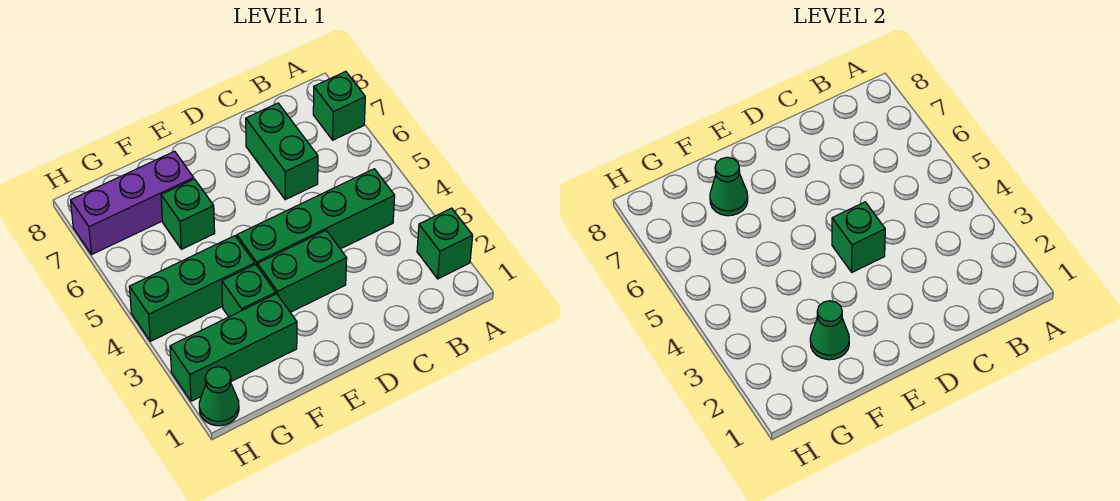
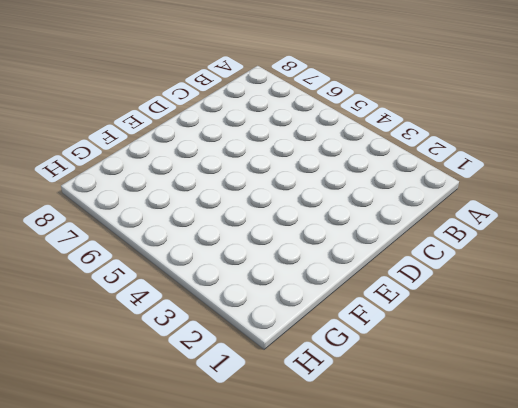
none -> green brick A2 level 1
none -> green brick A7 level 1
none -> green brick B4:E4 level 1

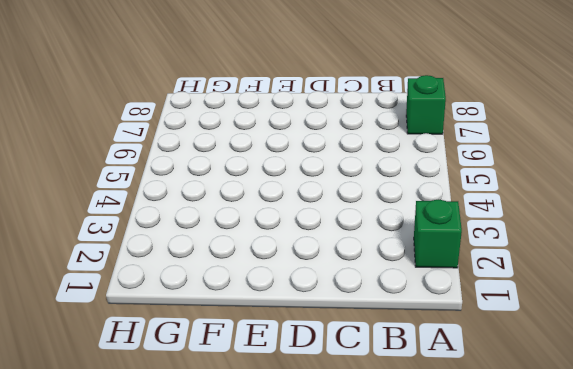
none -> green brick B4:E4 level 1
none -> green brick C6:C7 level 1
none -> green brick D3:E3 level 1

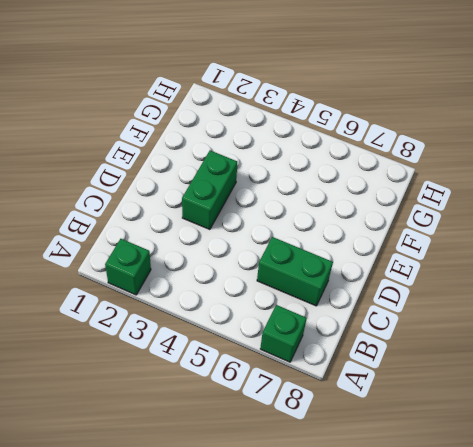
none -> green brick B4:E4 level 1
none -> green brick F2:H2 level 1
none -> green brick F3 level 1

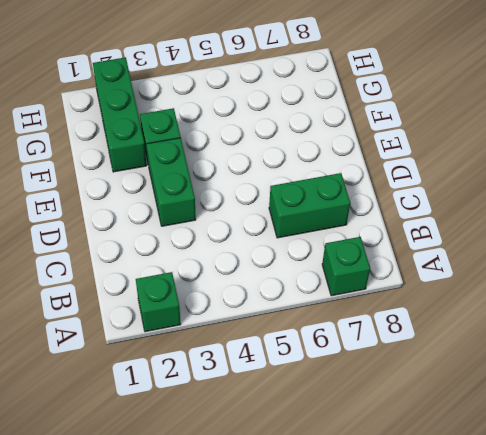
none -> green brick B4:E4 level 1
none -> green brick F4:H4 level 1
none -> green brick F6 level 1

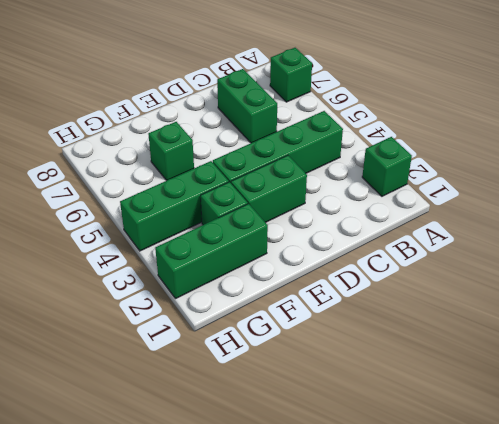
none -> purple brick F7:H7 level 1
none -> green cone H1 level 1
none -> green brick D4 level 2

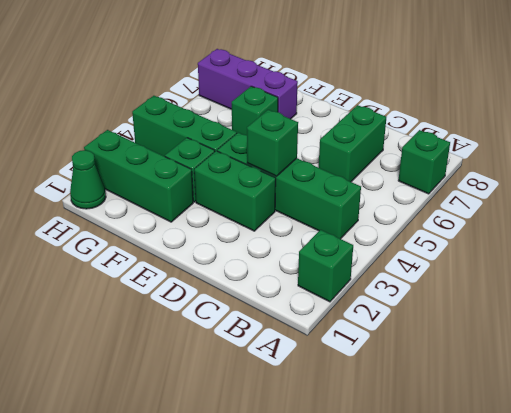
none -> green cone F2 level 2
none -> green cone F7 level 2

